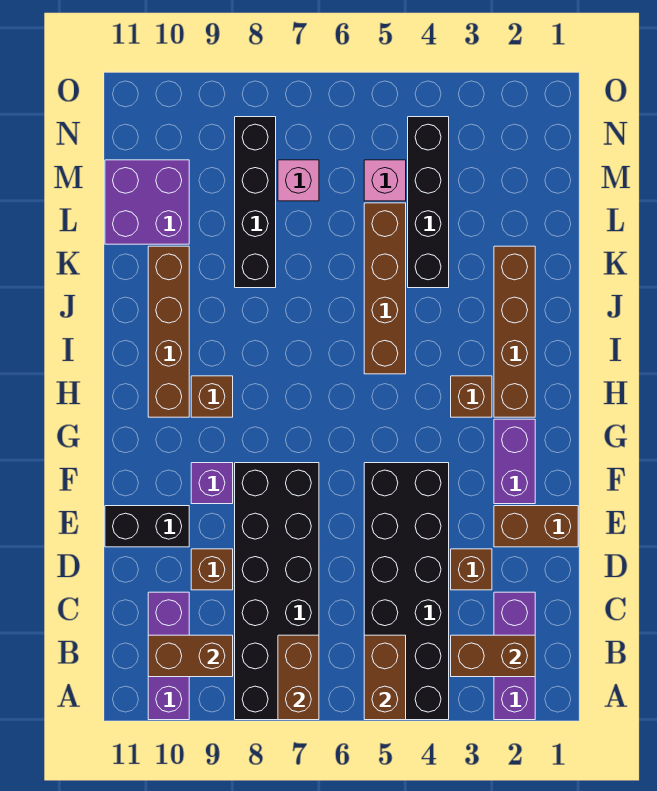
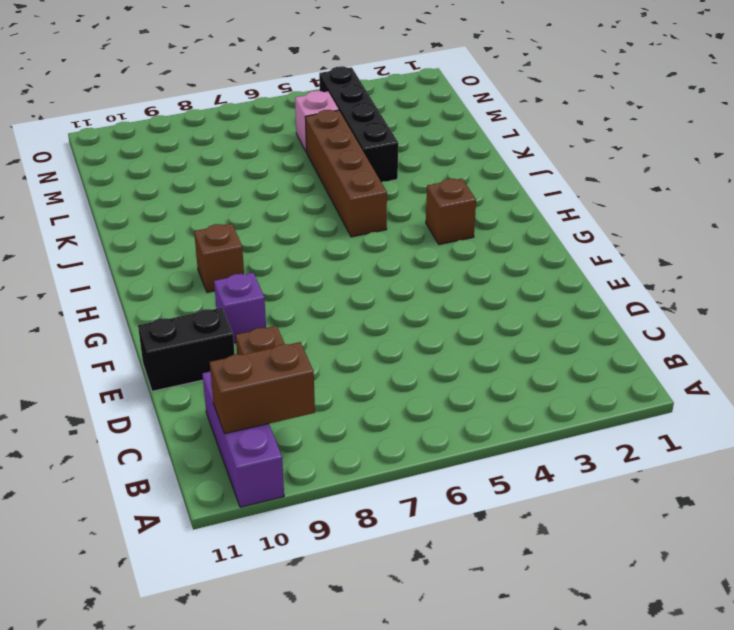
none -> purple brick A2:C2 level 1
none -> black brick A4:F5 level 1
none -> black brick A7:F8 level 1

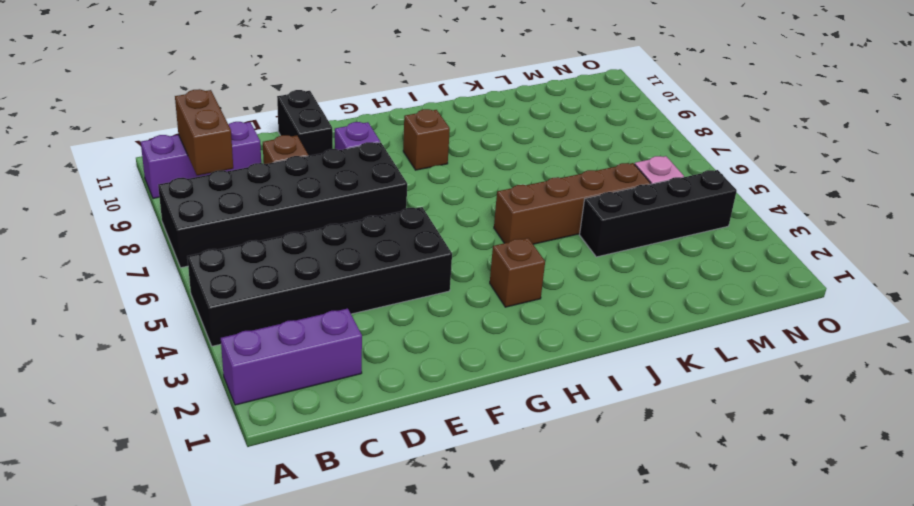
none -> brown brick D3 level 1
none -> brown brick E1:E2 level 1
none -> purple brick F2:G2 level 1

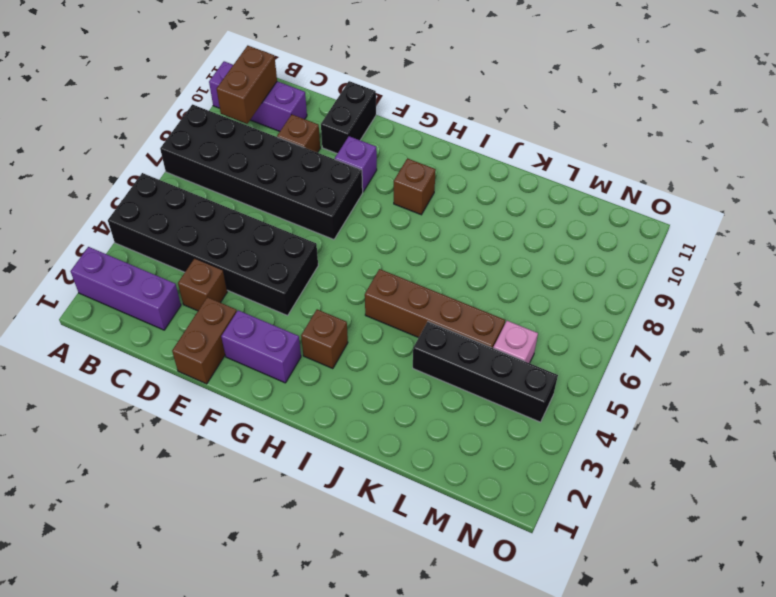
none -> brown brick H2:K2 level 1
none -> brown brick H10:K10 level 1
none -> black brick K8:N8 level 1

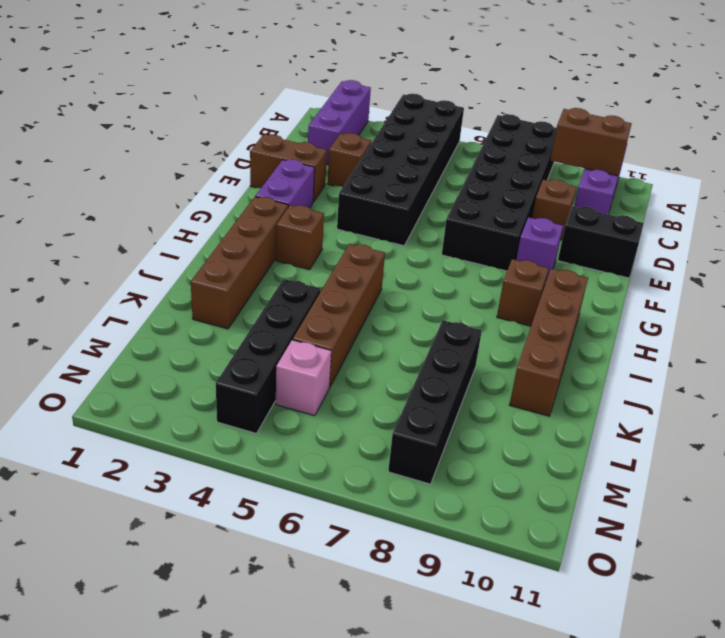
none -> purple brick L10:M11 level 1
none -> pink brick M7 level 1
none -> brown brick A5:B5 level 2

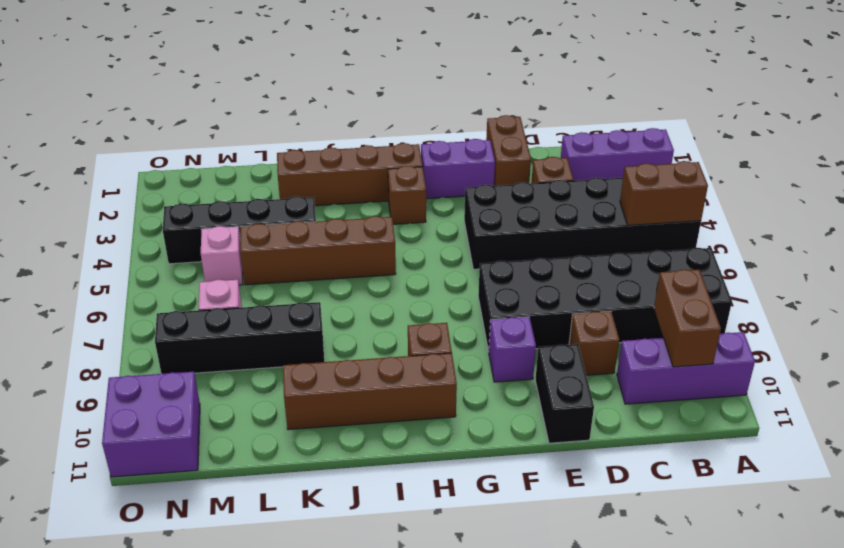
purple brick N10:O11 level 1 -> purple brick L10:M11 level 1
none -> brown brick A7:B7 level 2
none -> brown brick B2:B3 level 2

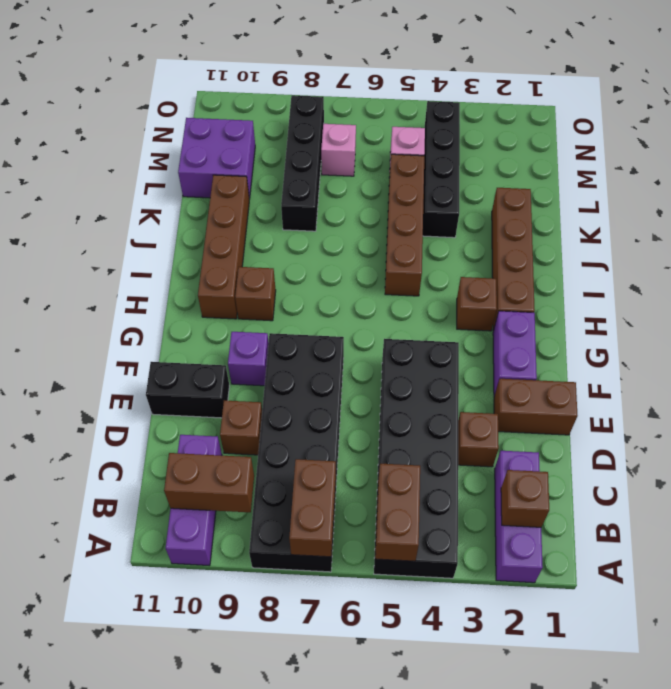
brown brick B2 level 2 -> brown brick B2:B3 level 2

